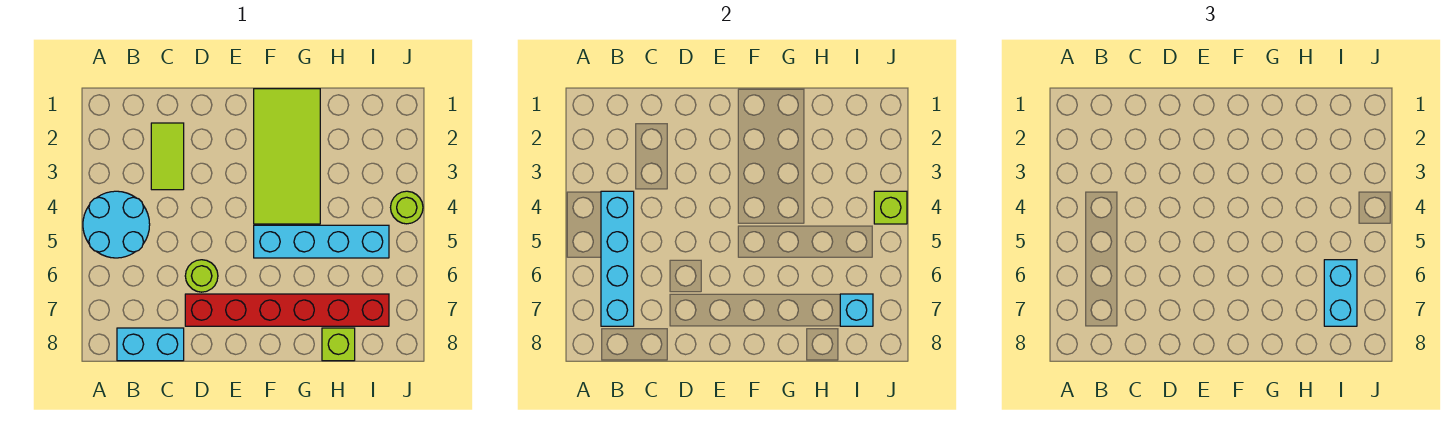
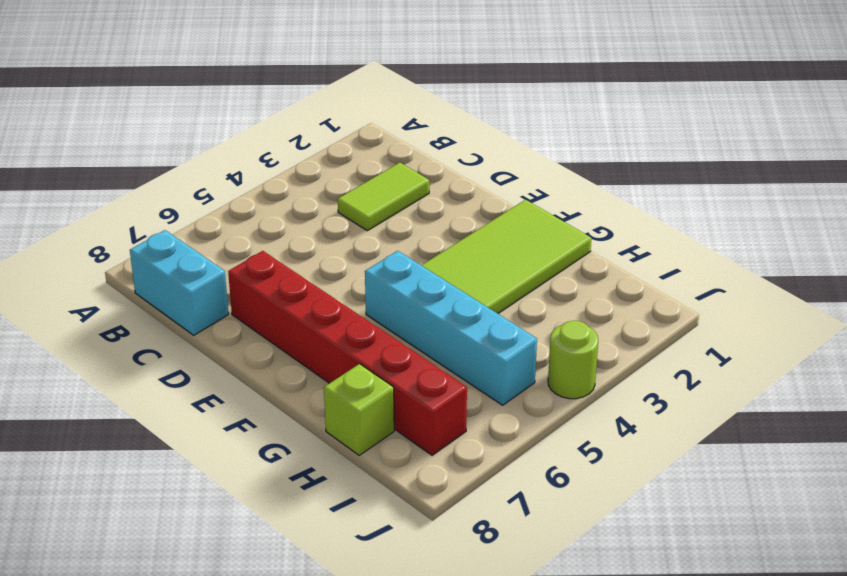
none -> cyan round brick A4:B5 level 1
none -> lime round brick D6 level 1
none -> cyan brick B4:B7 level 2

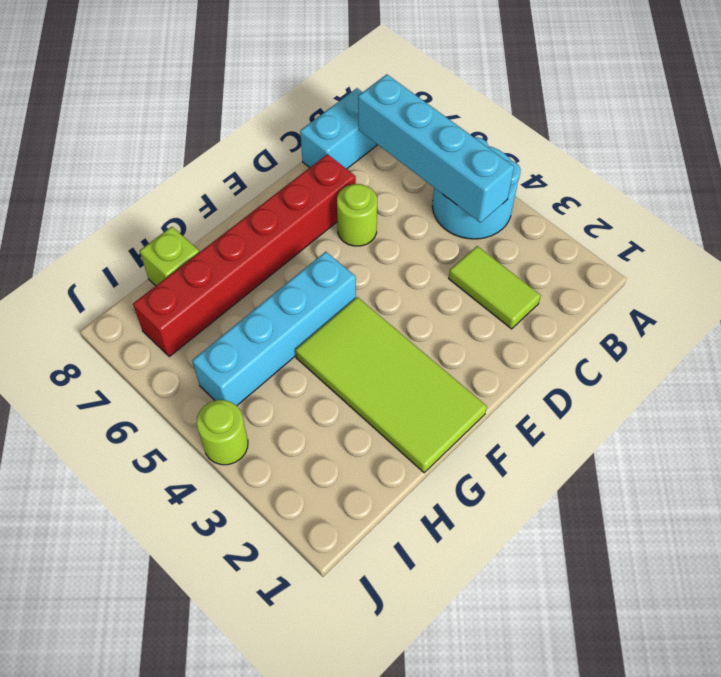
none -> cyan brick I7 level 2
none -> lime brick J4 level 2
none -> cyan brick I6:I7 level 3

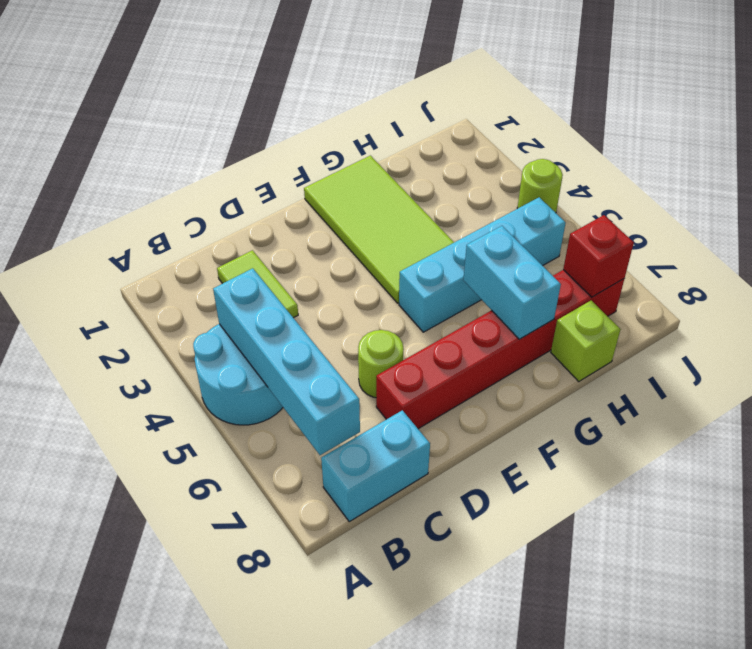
cyan brick G6:G7 level 2 -> cyan brick I6:I7 level 3
red brick I7 level 2 -> cyan brick I7 level 2
none -> lime brick J4 level 2

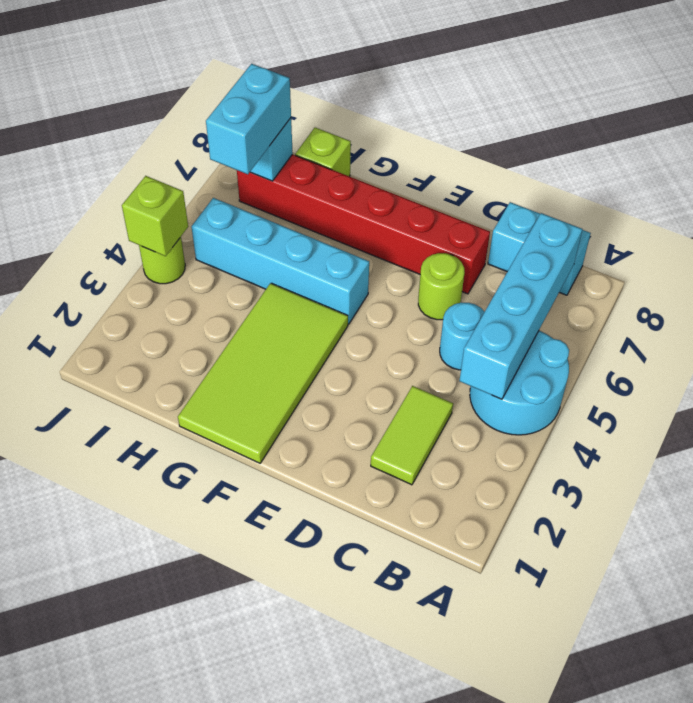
cyan round brick C5 level 1 -> none

